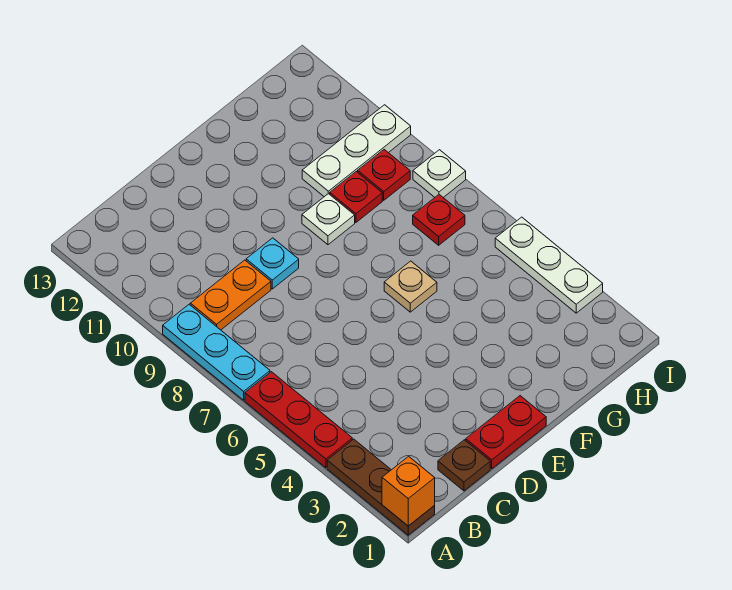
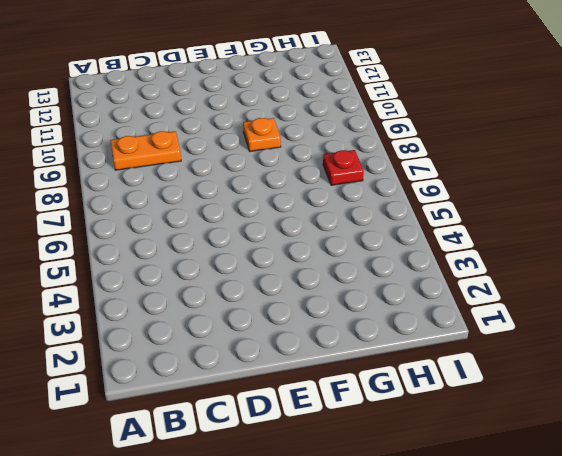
orange plate F9 level 1 -> white plate F9 level 1
none -> brown plate A1:A3 level 1
none -> red plate A4:A6 level 1
none -> cyan plate A7:A9 level 1

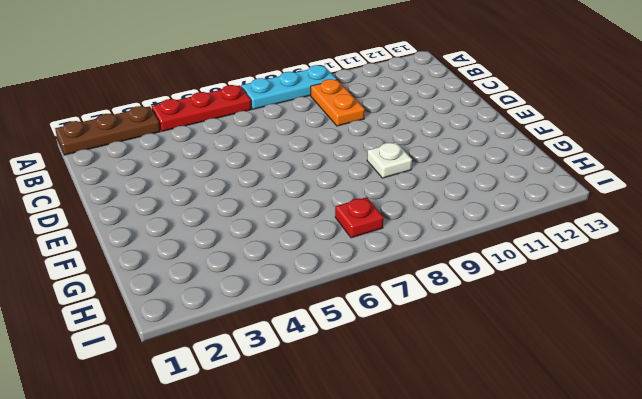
none -> brown plate C1 level 1
none -> red plate D1:E1 level 1
none -> cyan plate D9 level 1

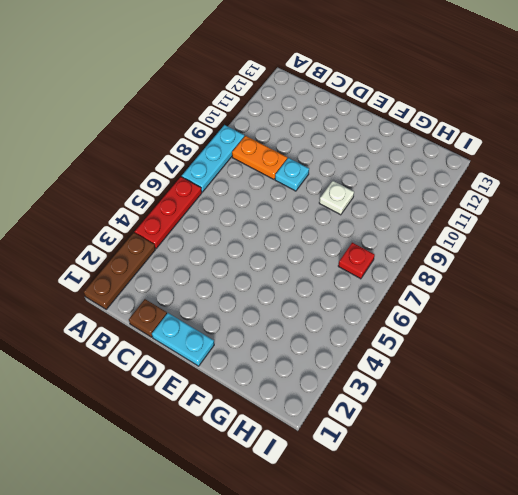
cyan plate D1:E1 level 1 -> red plate D1:E1 level 1
none -> tan plate F6 level 1
none -> red plate G9 level 1
none -> white plate G10:I10 level 1

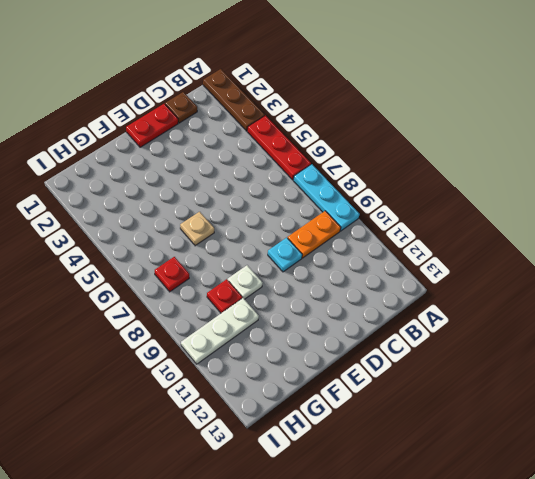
none -> red plate H9 level 1
none -> white plate I3:I5 level 1
none -> white plate I8 level 1

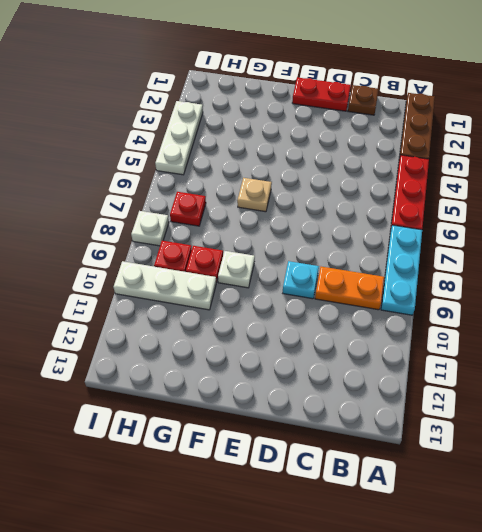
none -> orange brick A1 level 2

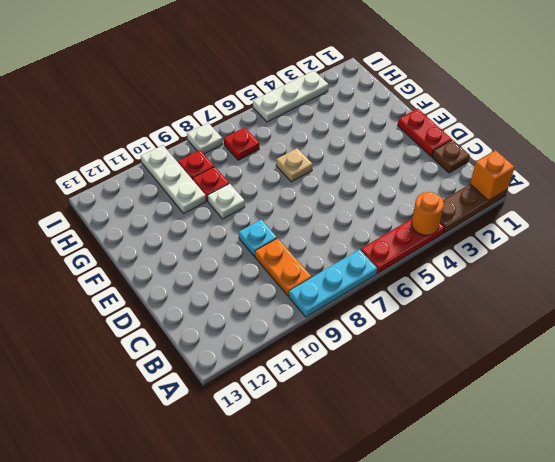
orange round brick A4 level 2 -> none

